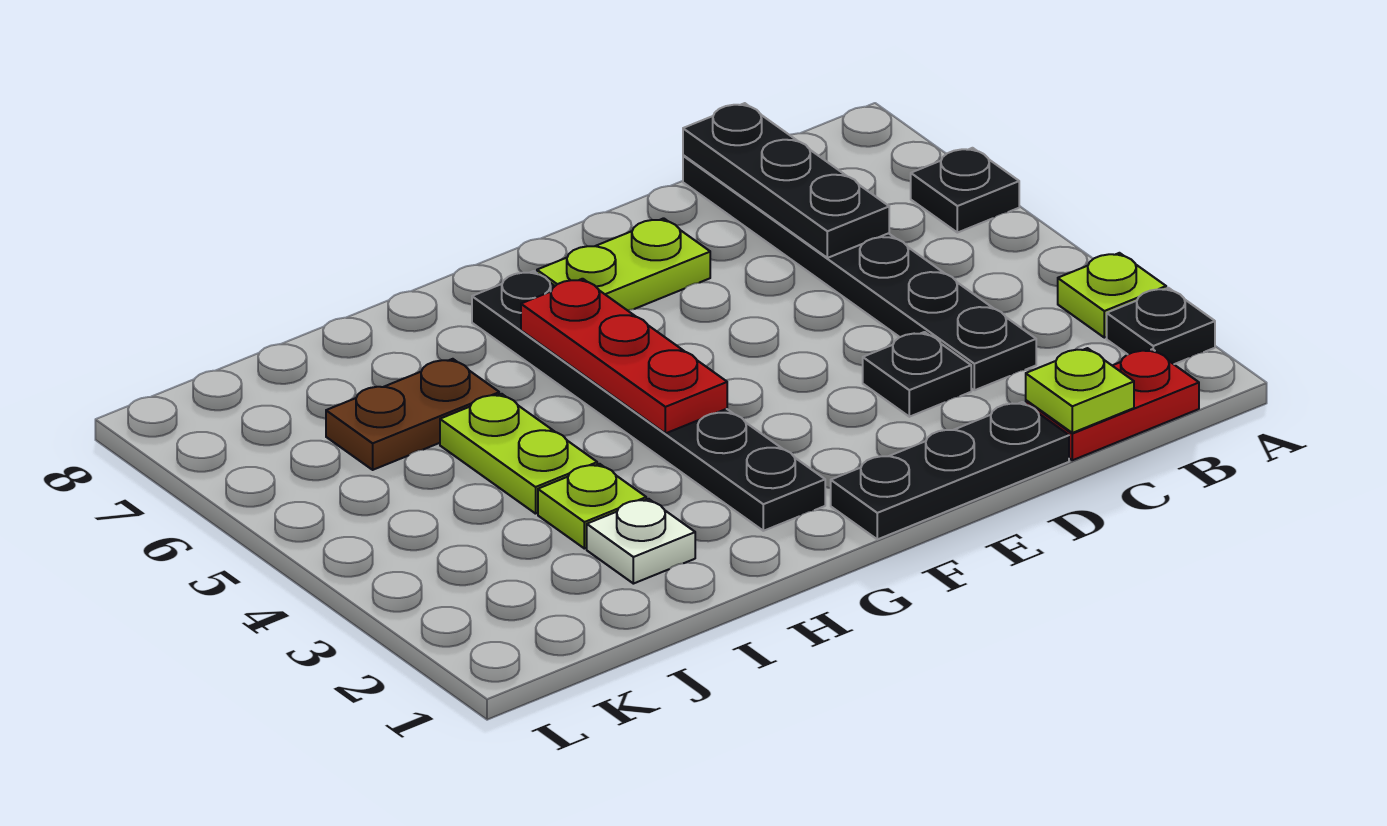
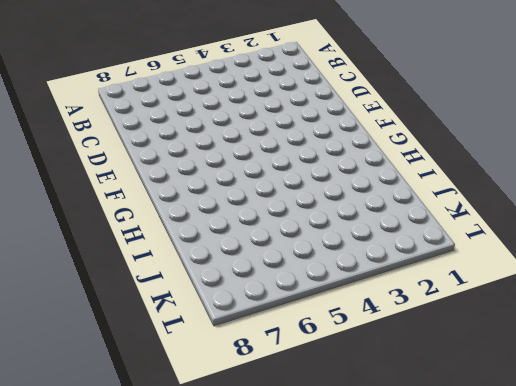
none -> black plate A2 level 1
none -> lime plate A3 level 1
none -> black plate A6 level 1

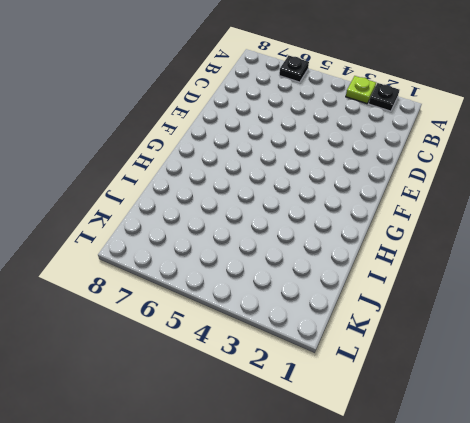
none -> red plate B1:C1 level 1
none -> black plate C3:C8 level 1
none -> black plate D1:F1 level 1

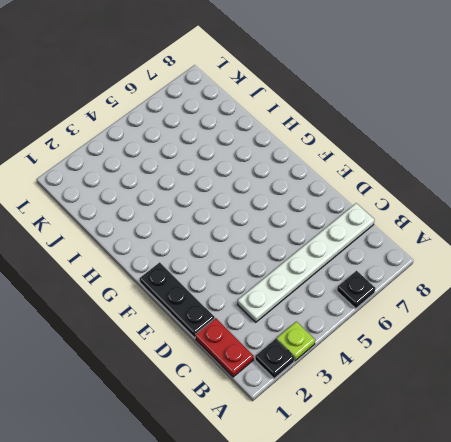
white plate C3:C8 level 1 -> black plate C3:C8 level 1
none -> black plate D3 level 1
none -> lime plate E7:F7 level 1
none -> black plate G2:G7 level 1

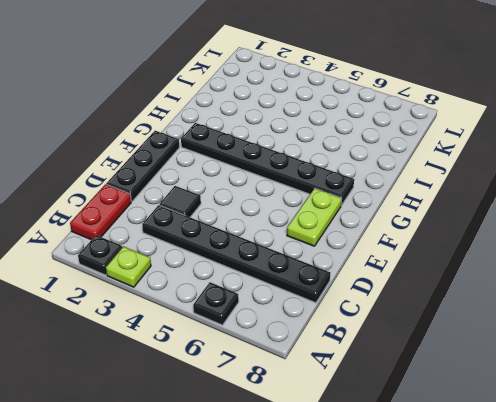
black tile D3 level 1 -> black plate D3 level 1
none -> white plate I2 level 1
none -> lime plate I3 level 1
none -> lime plate I4:I5 level 1

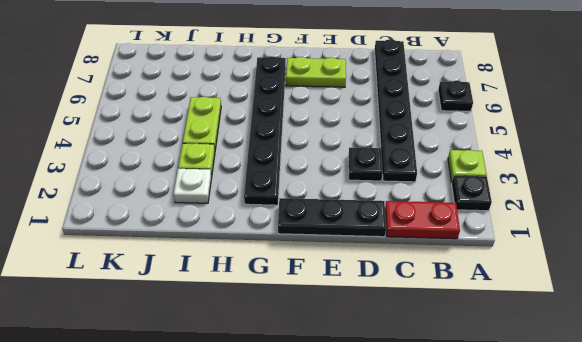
none -> brown plate I6:J6 level 1
none -> lime plate C1 level 2
none -> black plate C6:C8 level 2

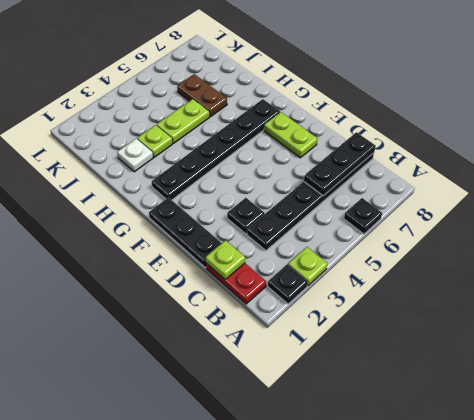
none -> red plate G4:G6 level 2

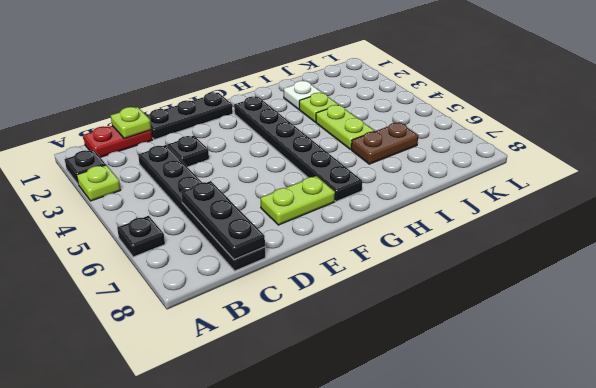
none -> red plate G4:G6 level 2

